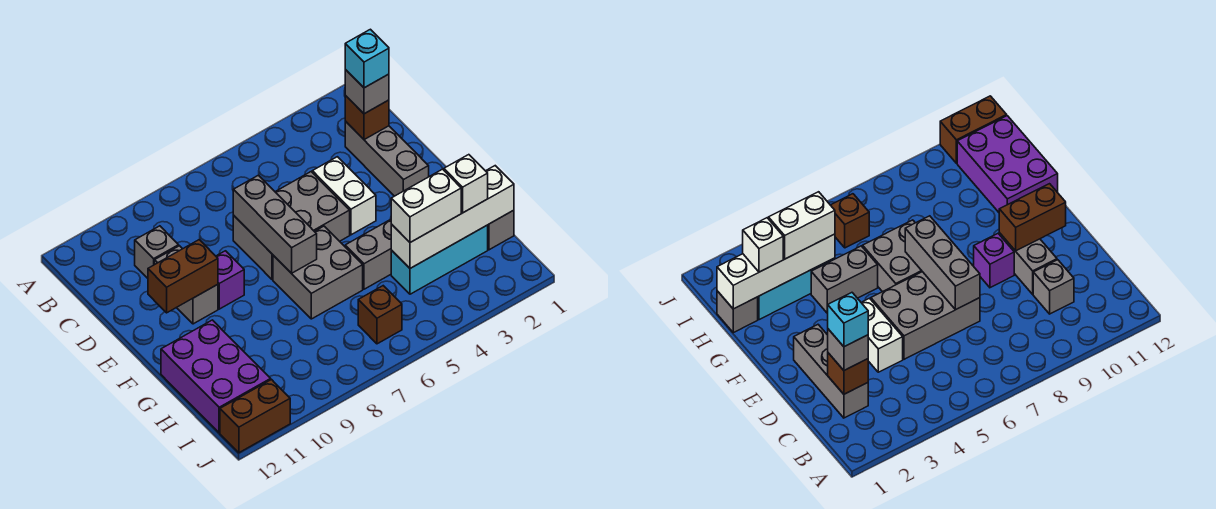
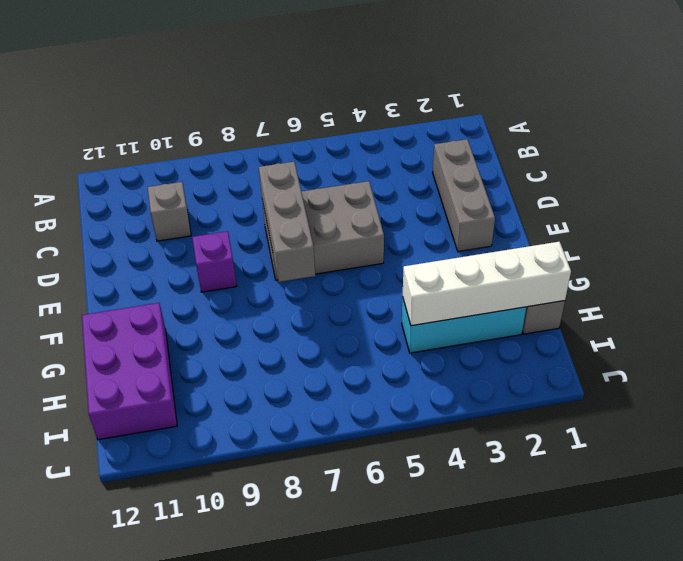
none -> white brick D4:E4 level 1
none -> grey brick D10:E10 level 1
none -> grey brick F6:G7 level 1

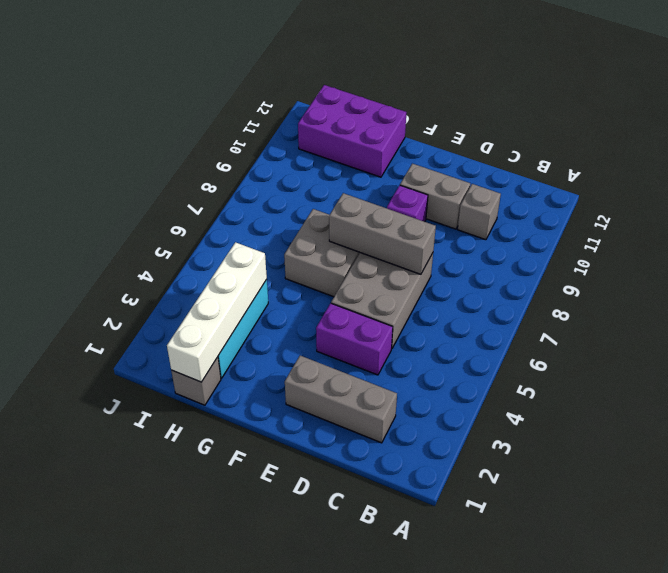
purple brick D4:E4 level 1 -> white brick D4:E4 level 1
none -> grey brick G4:G5 level 1
none -> brown brick I6 level 1
none -> brown brick J11:J12 level 1

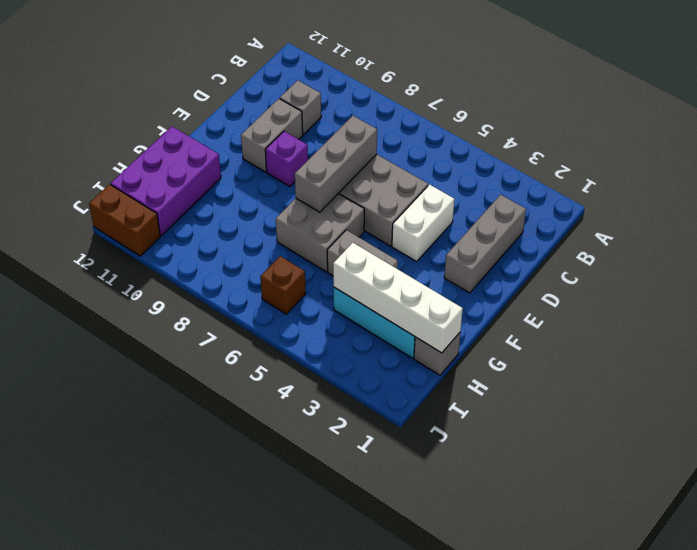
none -> brown brick C2 level 2
none -> brown brick E10:E11 level 2
none -> grey brick C2 level 3

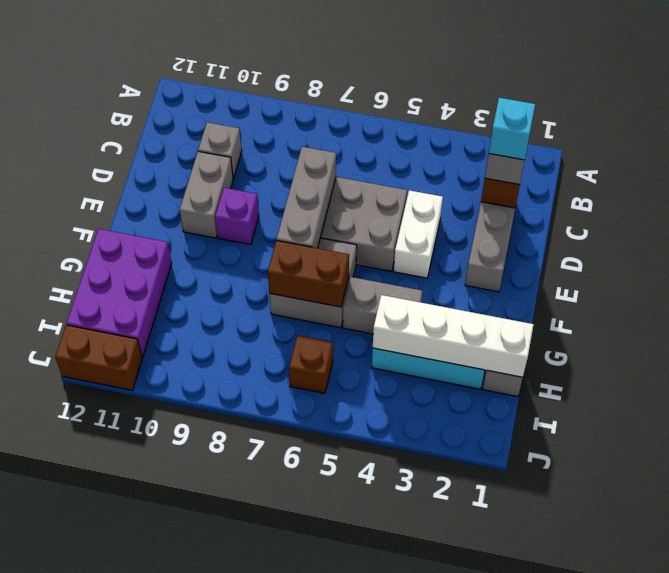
brown brick G6:G7 level 2 -> brown brick E10:E11 level 2
none -> white brick H2 level 3
none -> white brick H3:H4 level 3

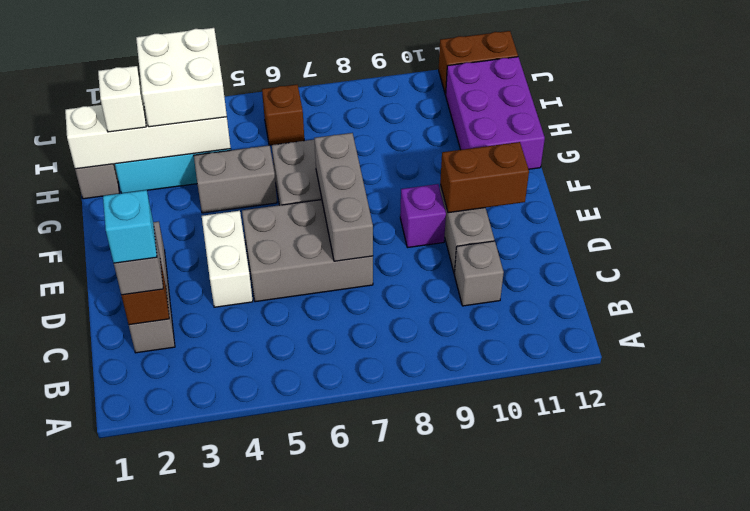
white brick H3:I4 level 3 -> white brick H3:H4 level 3

